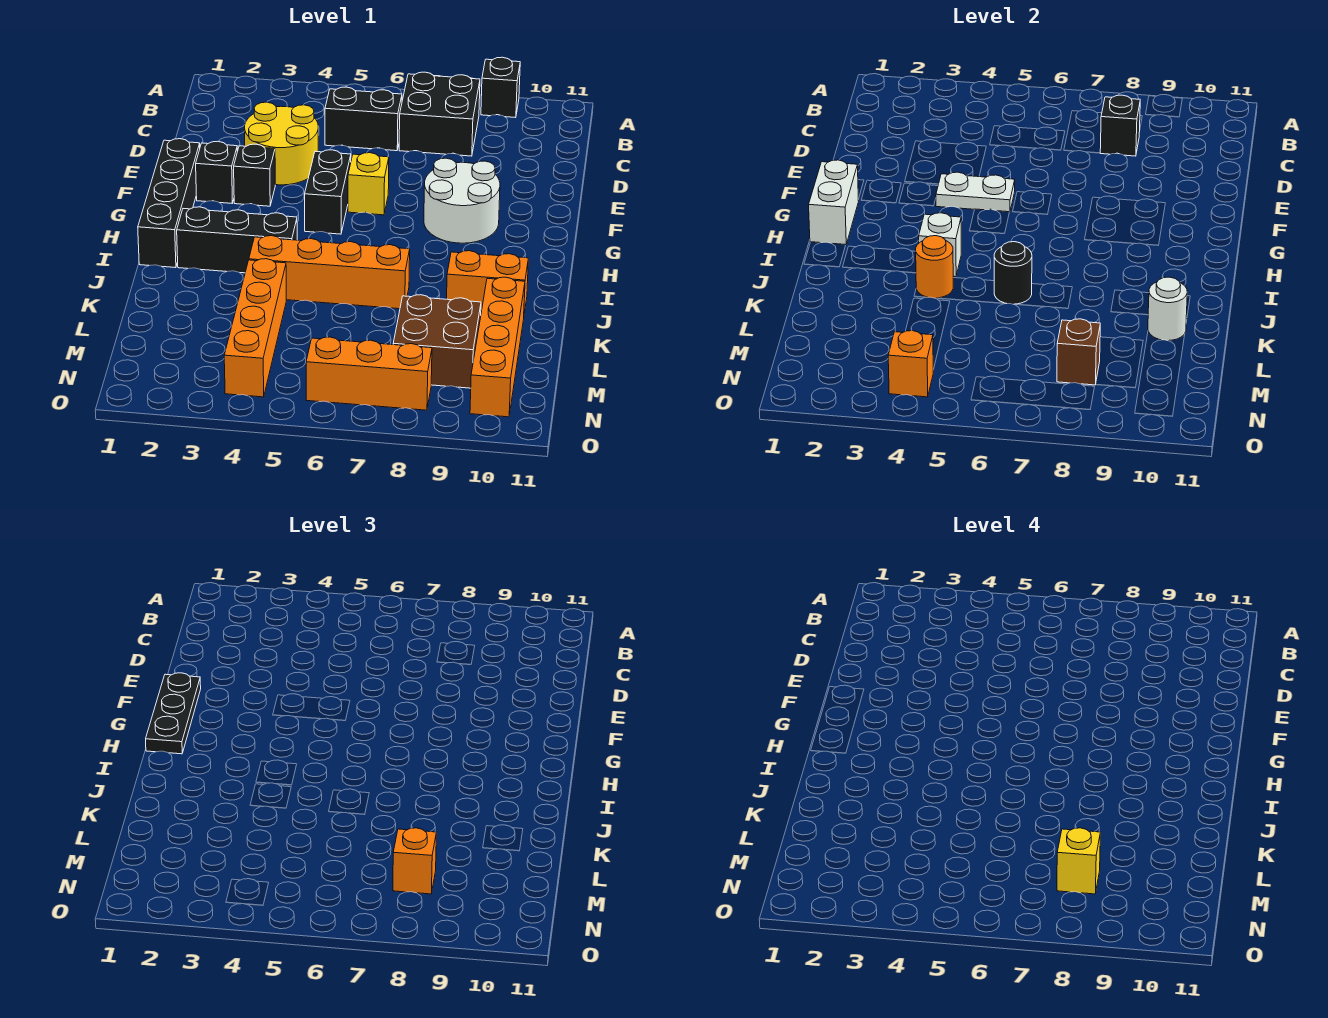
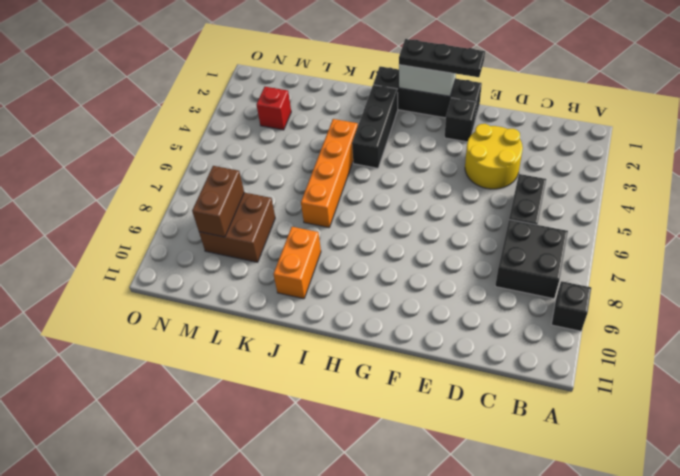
red brick M3 level 1 -> none
brown brick M8:M9 level 2 -> brown brick M8 level 2
none -> black brick F3 level 1
none -> black brick F5:G5 level 1
none -> yellow brick F6 level 1

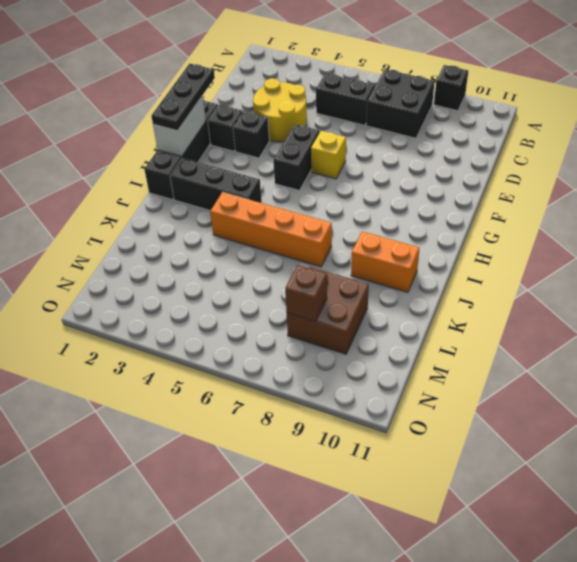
none -> white round brick F8:G9 level 1
none -> orange brick K4:N4 level 1
none -> orange brick K10:N10 level 1

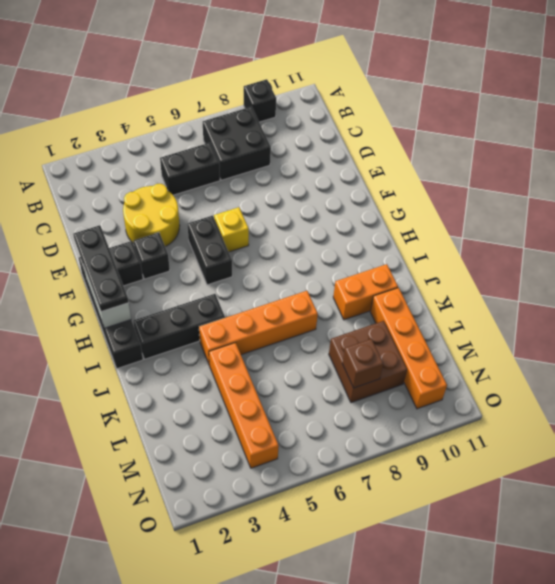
none -> white round brick F8:G9 level 1
none -> orange brick N6:N8 level 1
none -> black brick C8 level 2

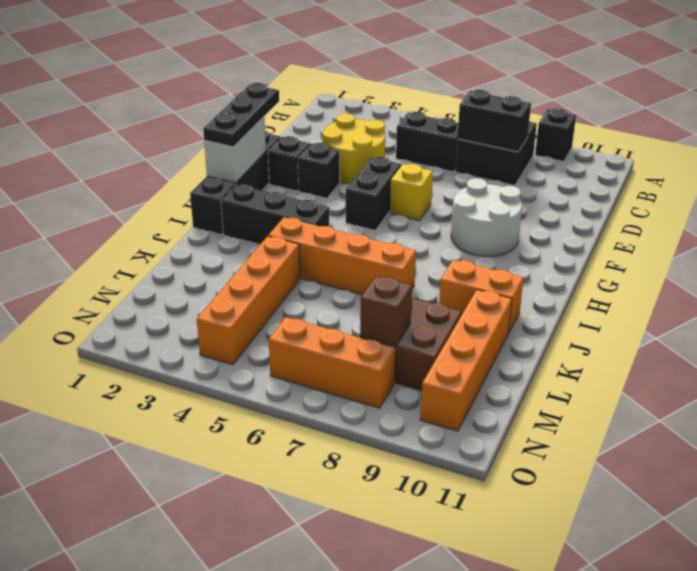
black brick C7:C8 level 2 -> black brick C8 level 2
none -> white plate F4:F5 level 2
none -> white brick I4 level 2
none -> orange round brick J4 level 2

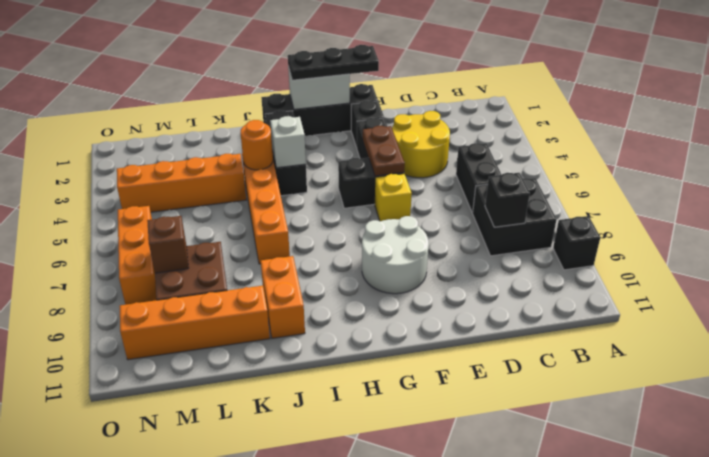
brown plate F4:F5 level 2 -> white plate F4:F5 level 2
none -> black round brick J6 level 2
none -> white round brick K10 level 2
none -> orange brick N4 level 2

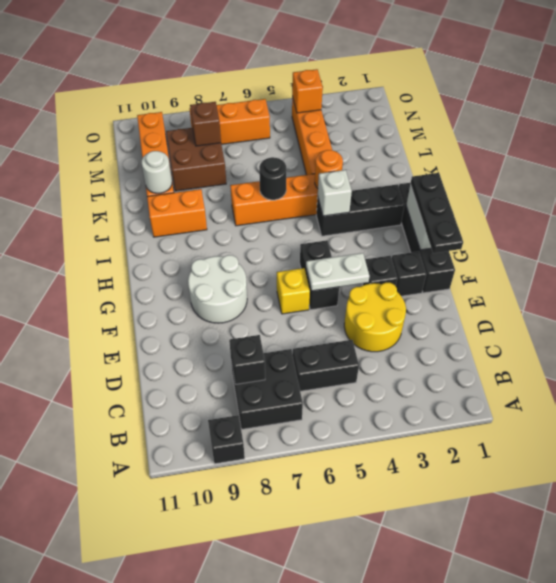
none -> orange brick M8 level 3
none -> yellow brick M8 level 4

